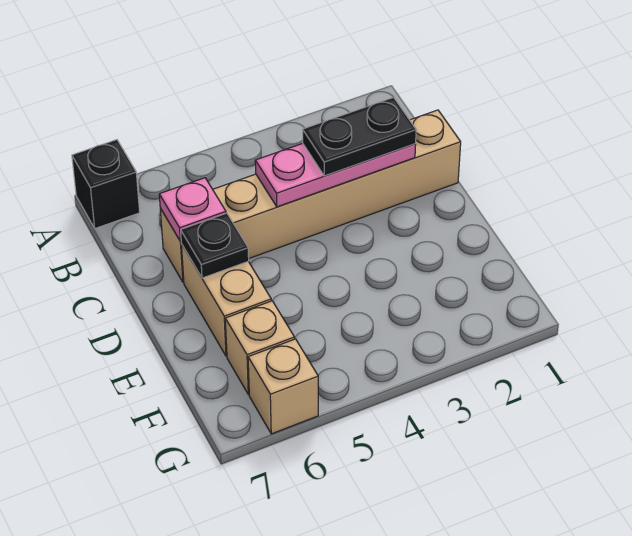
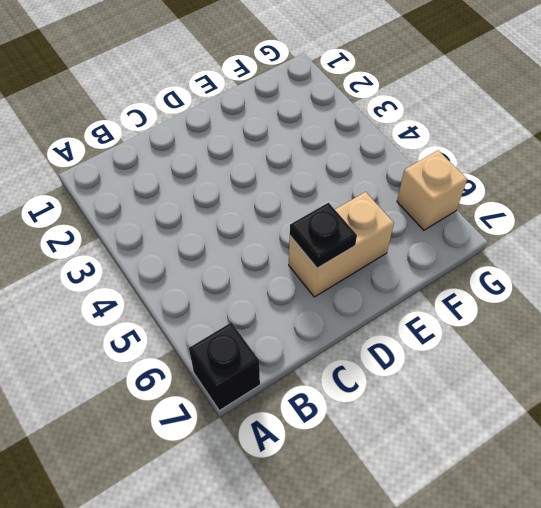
none -> tan brick C1:C6 level 1
none -> tan brick F6 level 1

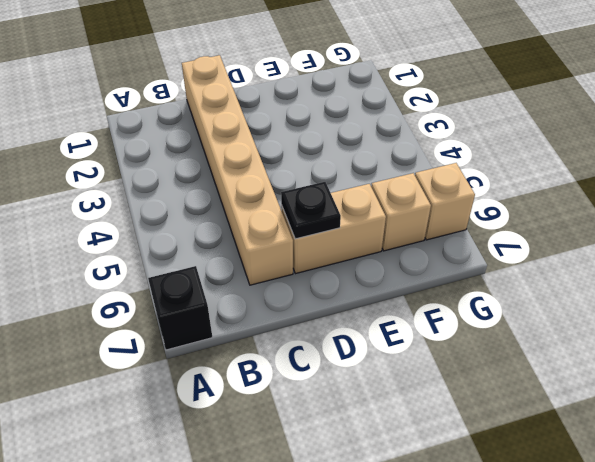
none -> pink plate C2:C4 level 2
none -> pink plate C6 level 2

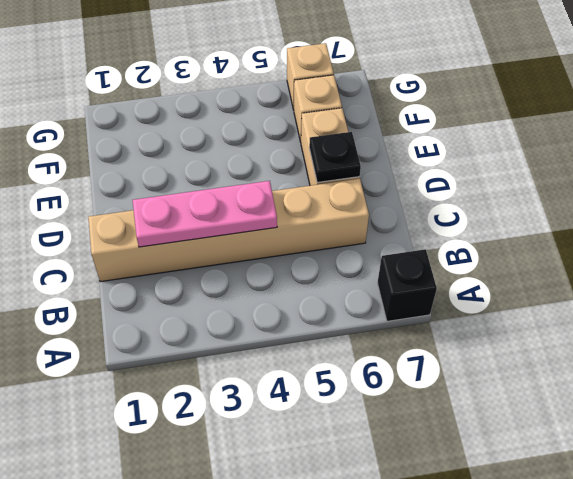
none -> pink plate C6 level 2
none -> black plate C2:C3 level 3

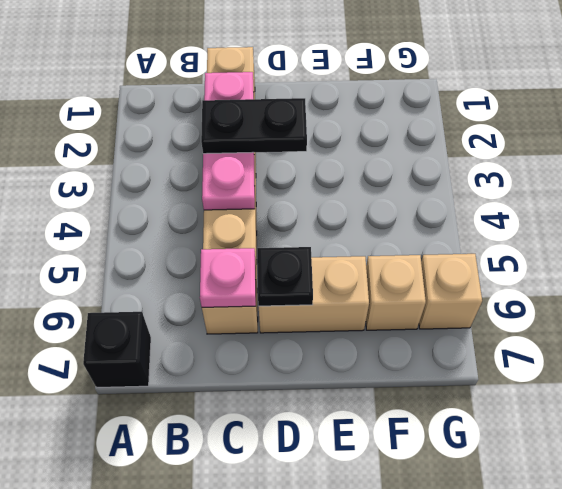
black plate C3:D3 level 3 -> black plate C2:C3 level 3

